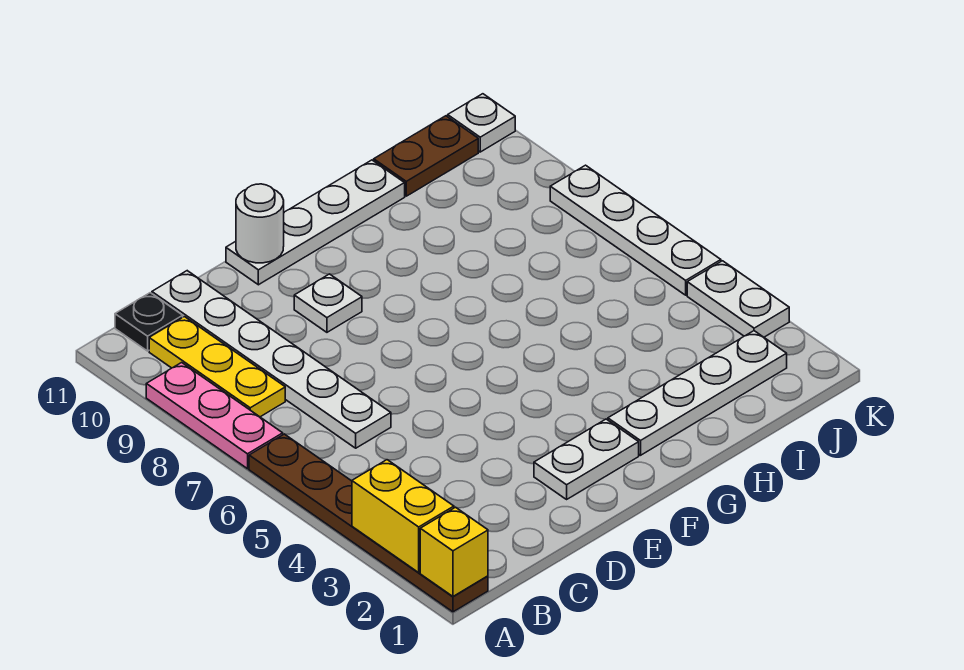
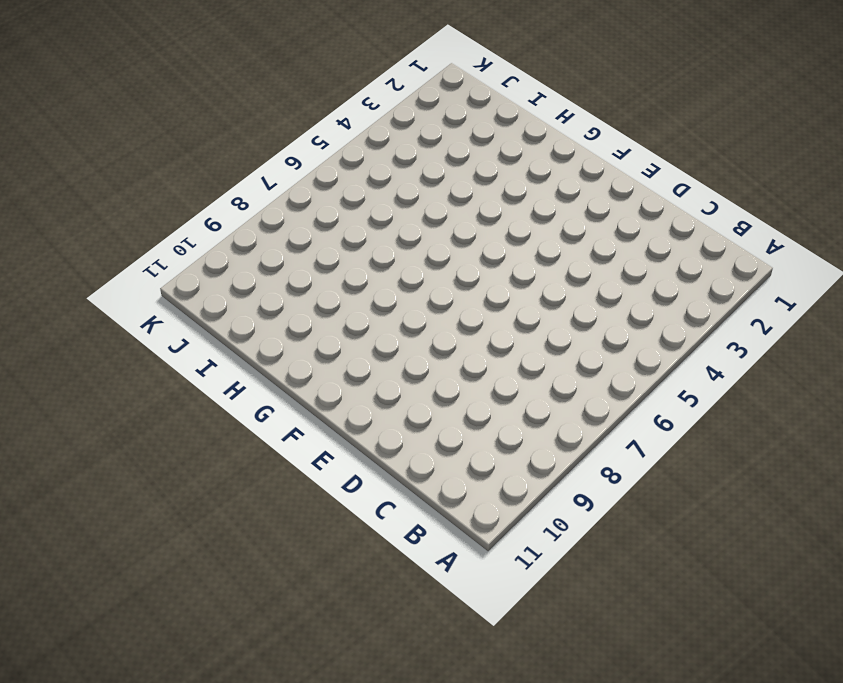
none -> brown plate A1:A6 level 1
none -> pink plate A7:A9 level 1
none -> yellow plate B8:B10 level 1

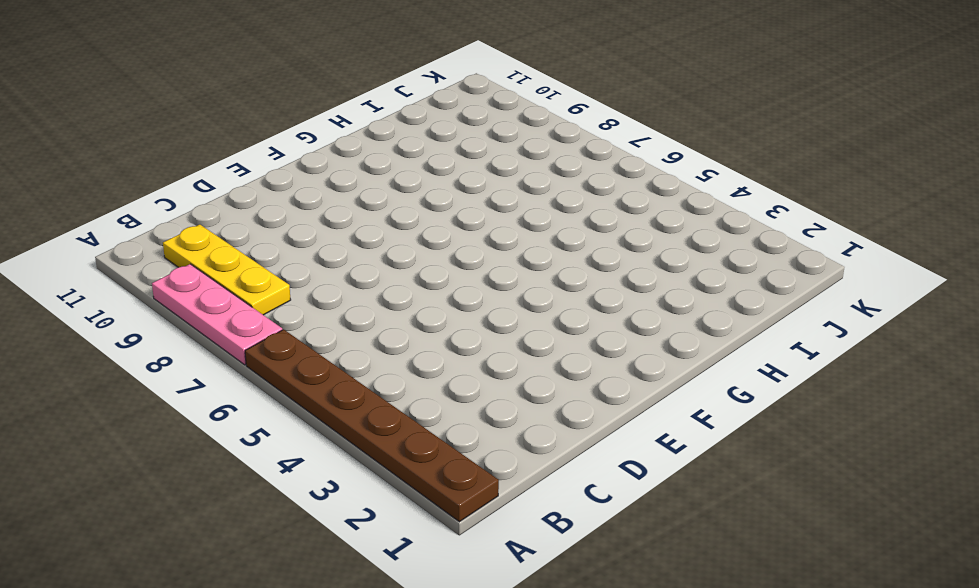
none -> black plate B11 level 1
none -> white plate C6:C11 level 1
none -> white plate E2:F2 level 1

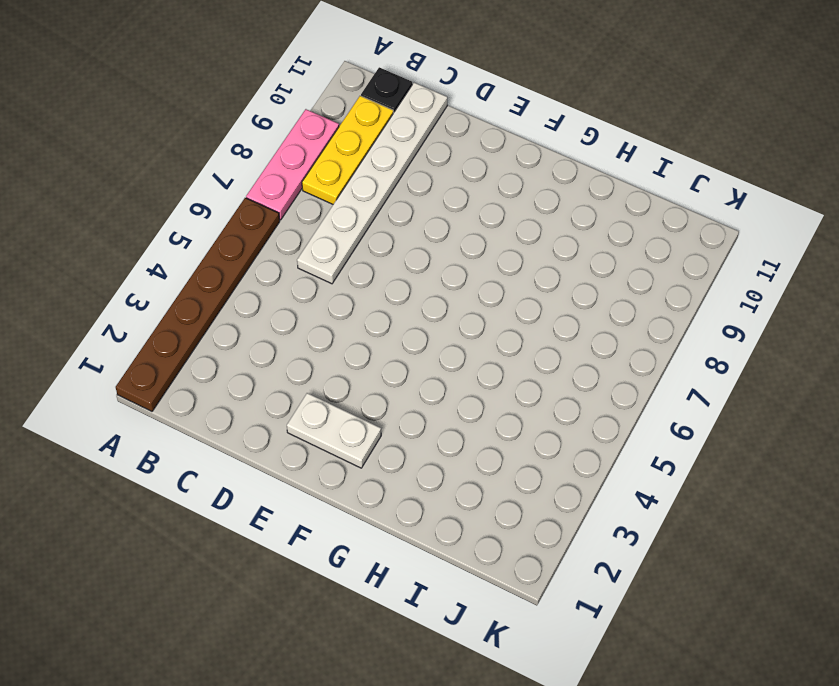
none -> white plate E9 level 1
none -> white plate E11:H11 level 1
none -> white plate G2:J2 level 1

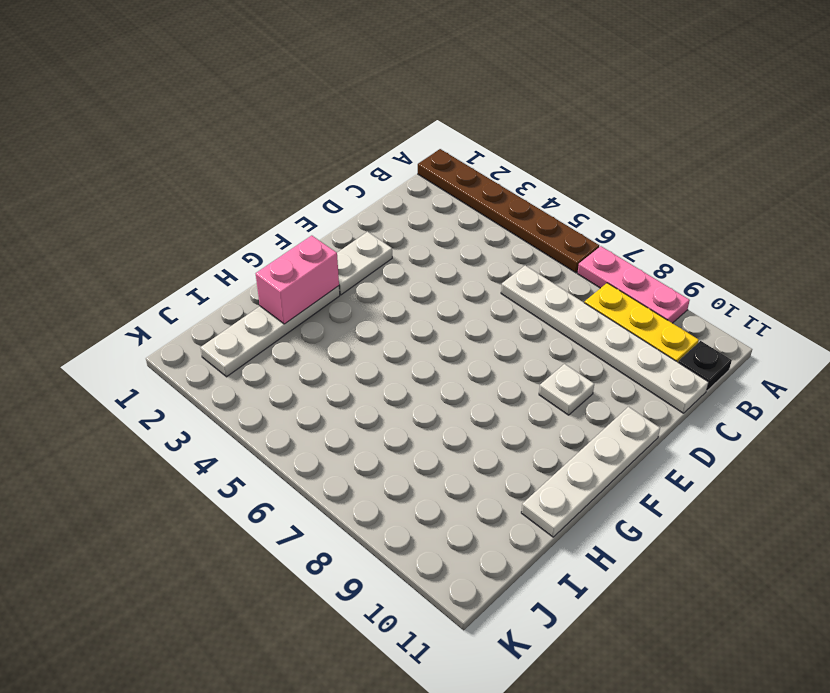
pink brick G2:H2 level 2 -> none
none -> brown plate I11:J11 level 1
none -> white plate K3:K4 level 1
none -> white plate K5:K8 level 1

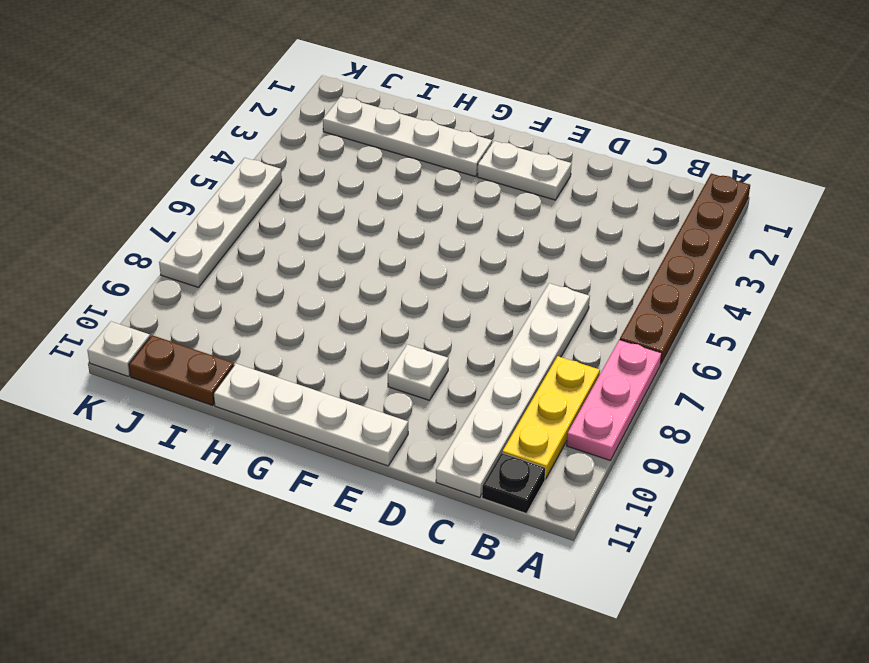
none -> white plate K3:K4 level 1
none -> yellow brick A1 level 2
none -> yellow brick A2:A3 level 2

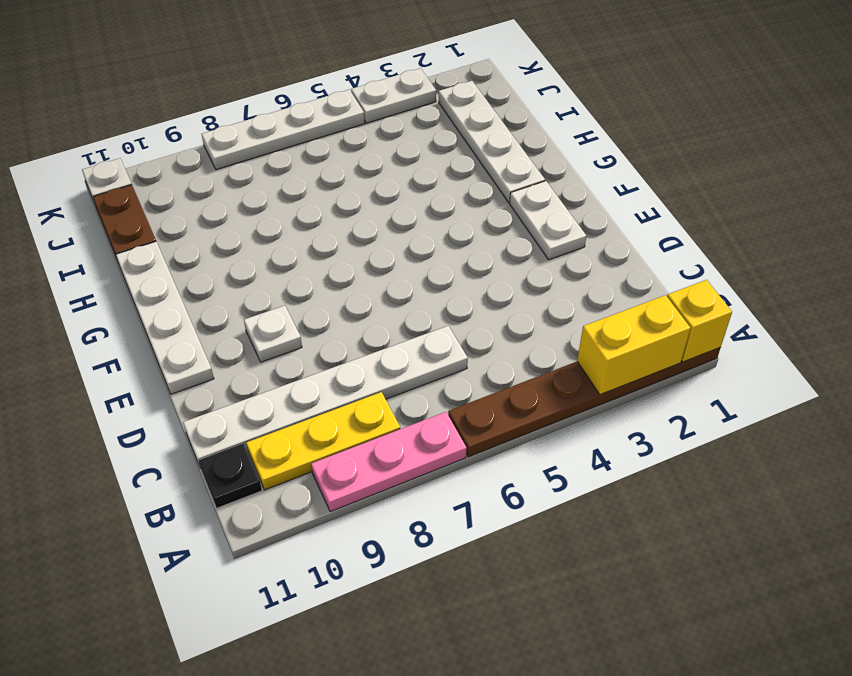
none -> white round brick E11 level 2

